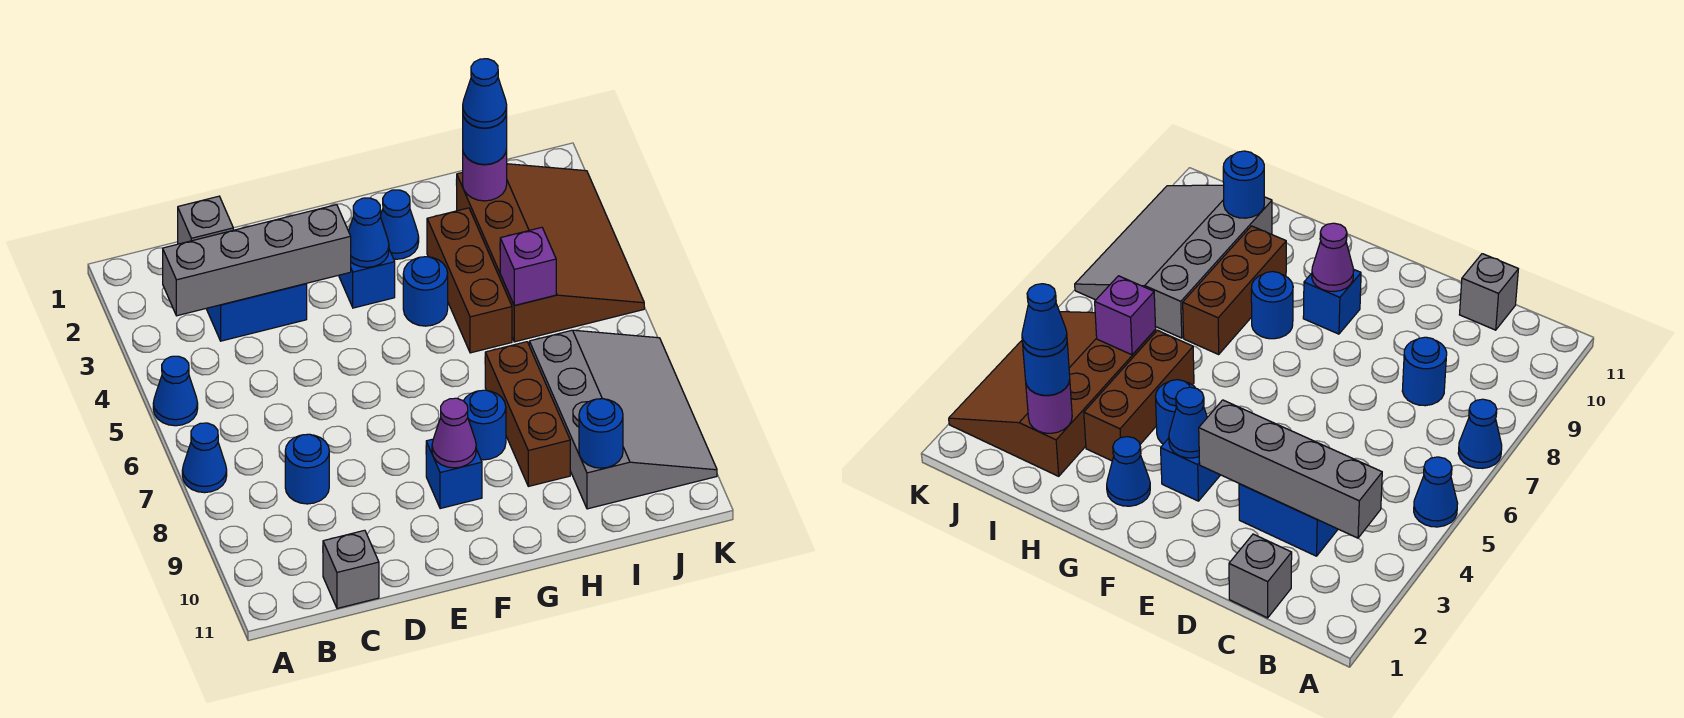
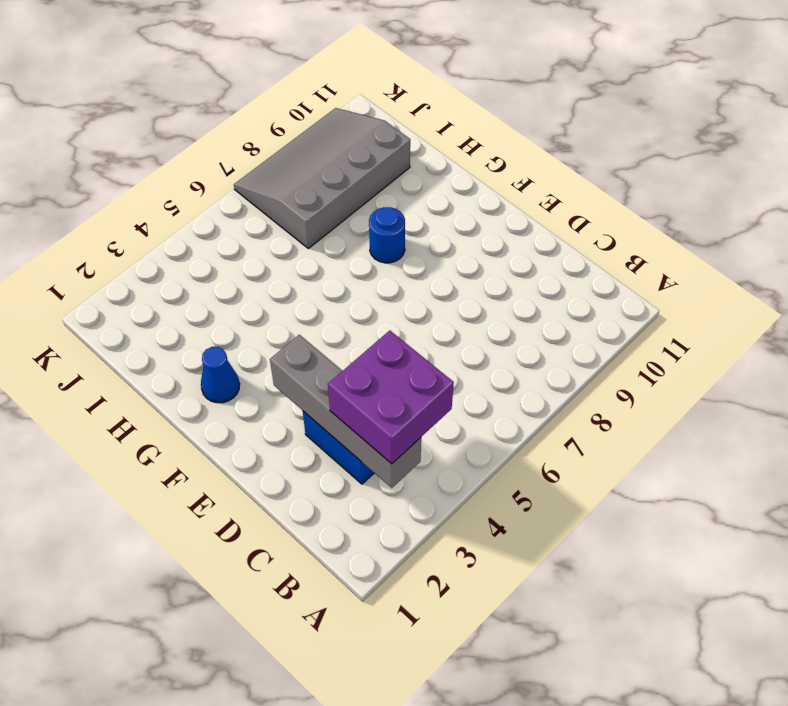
purple brick B3:C4 level 3 -> none
none -> blue cone A5 level 1
none -> blue cone A7 level 1
none -> grey brick C1 level 1

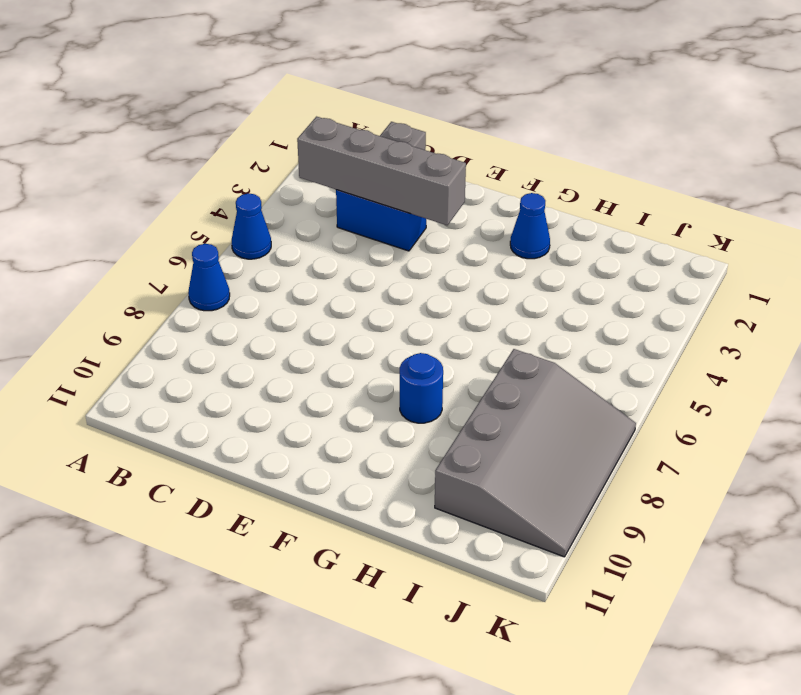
none -> blue round brick C8 level 1
none -> grey brick C11 level 1
none -> blue brick F3 level 1

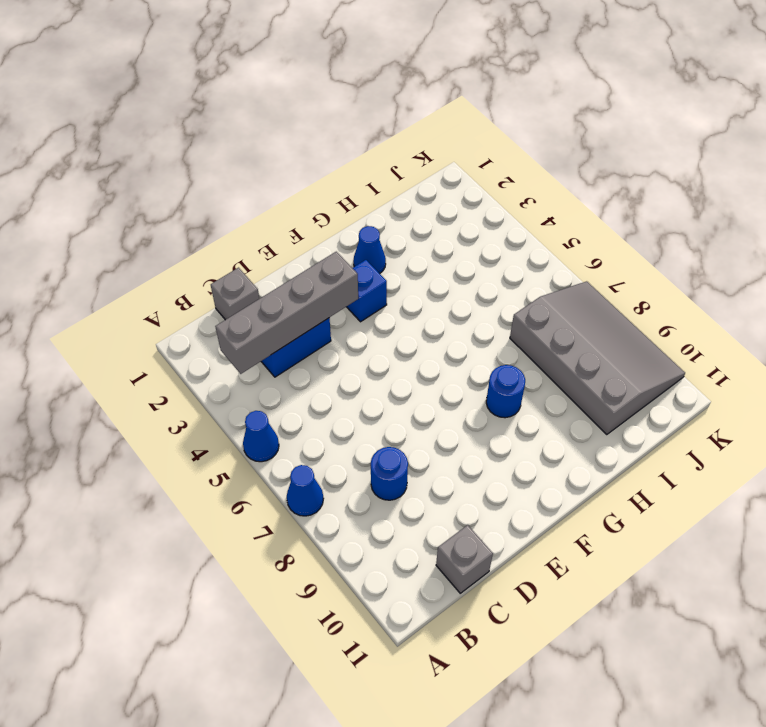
none -> blue brick F9 level 1
none -> blue round brick G4 level 1
none -> brown brick H3:H5 level 1

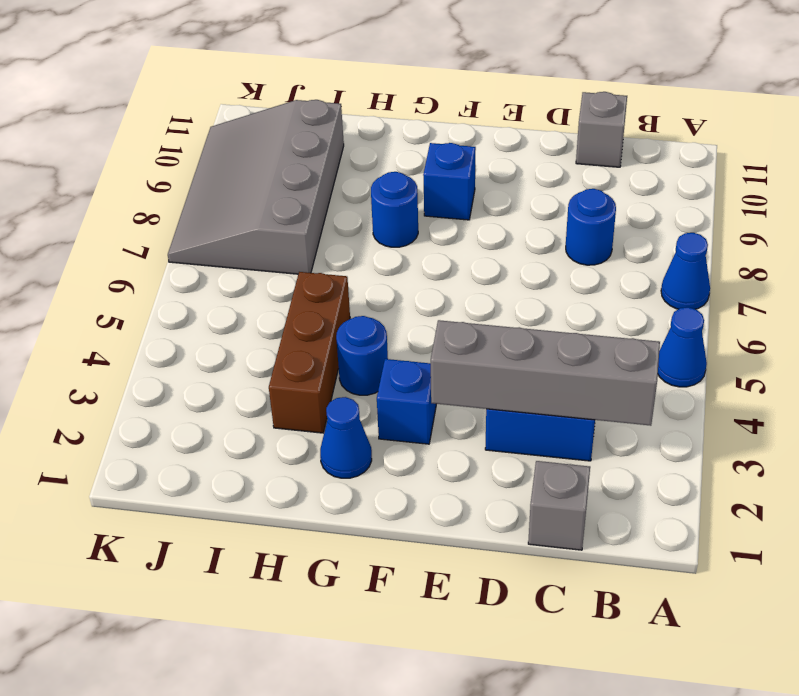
none -> brown brick H7:H9 level 1
none -> brown slope I2:K5 level 1 top I
none -> blue cone F3 level 2

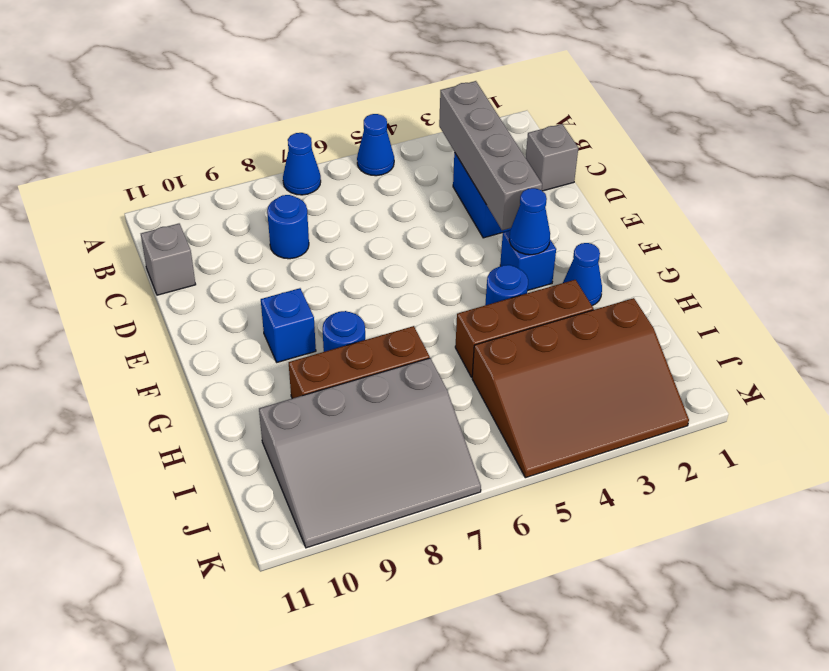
none -> purple cone F9 level 2
none -> purple round brick I2 level 2
none -> purple brick I5 level 2

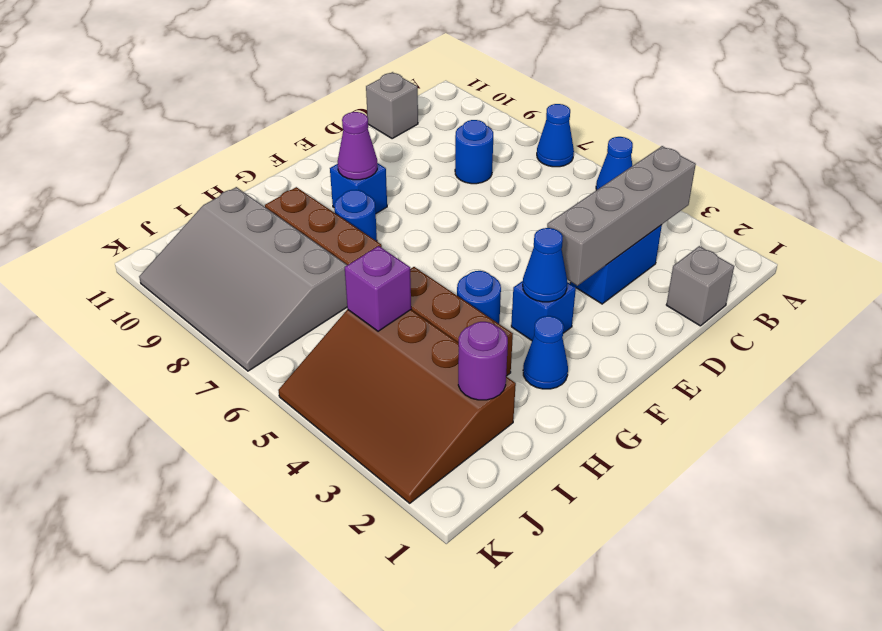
none -> blue round brick I10 level 2
none -> blue round brick I2 level 3
none -> blue cone I2 level 4

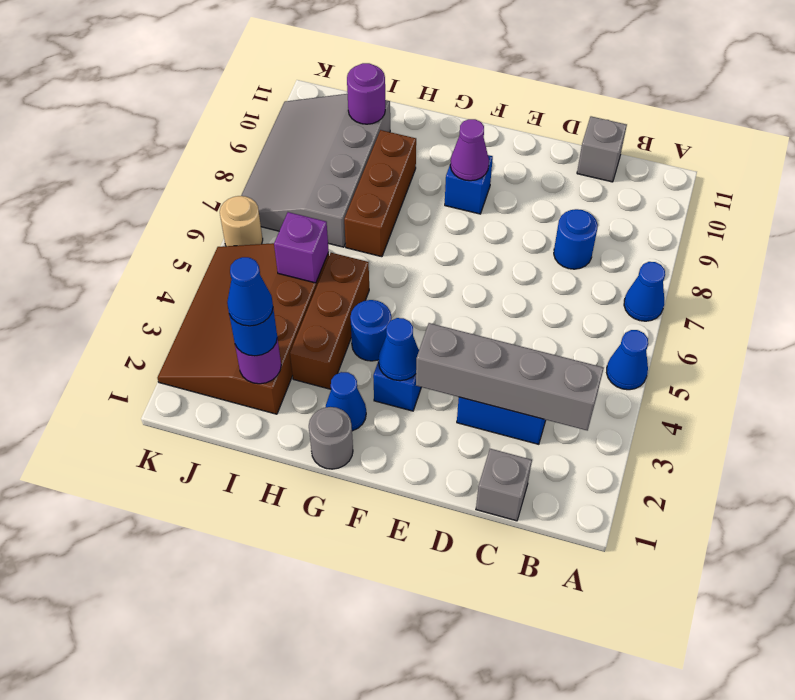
grey round brick G1 level 1 -> none
purple round brick I10 level 2 -> blue round brick I10 level 2
tan round brick K6 level 1 -> none
none -> blue round brick G8 level 1

